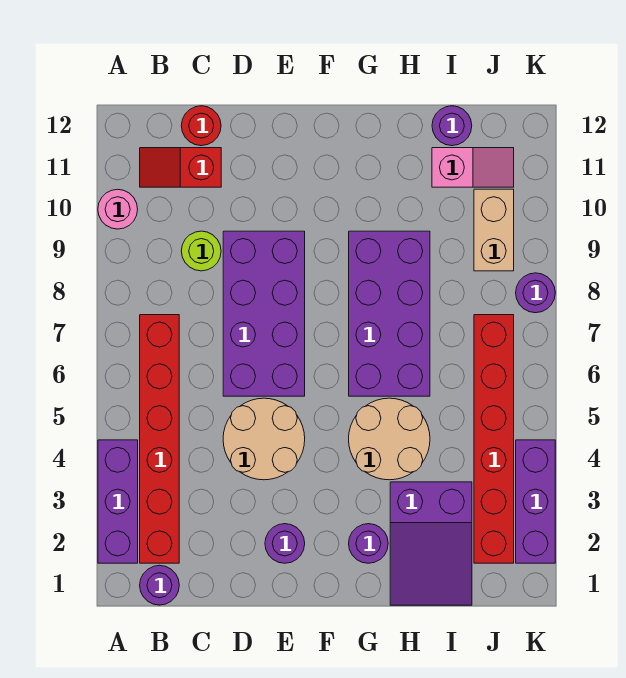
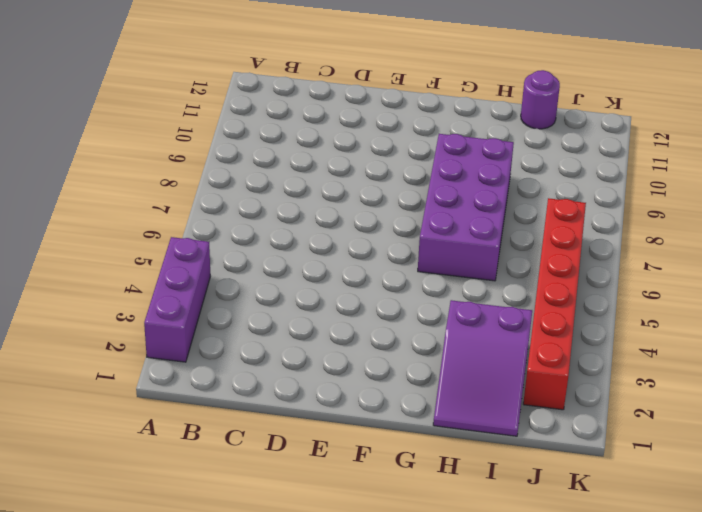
none -> pink round brick A10 level 1
none -> purple round brick B1 level 1
none -> red brick B2:B7 level 1

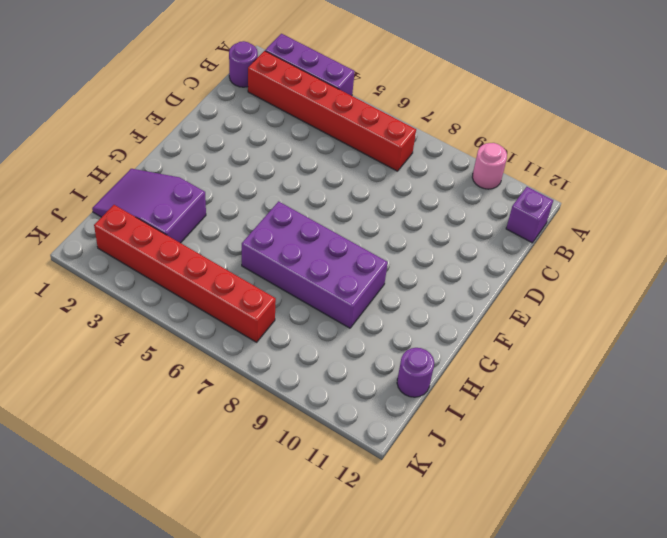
purple brick B12 level 1 -> none
none -> red slope B11:C11 level 1 top C
none -> lime round brick C9 level 1
none -> red round brick C12 level 1

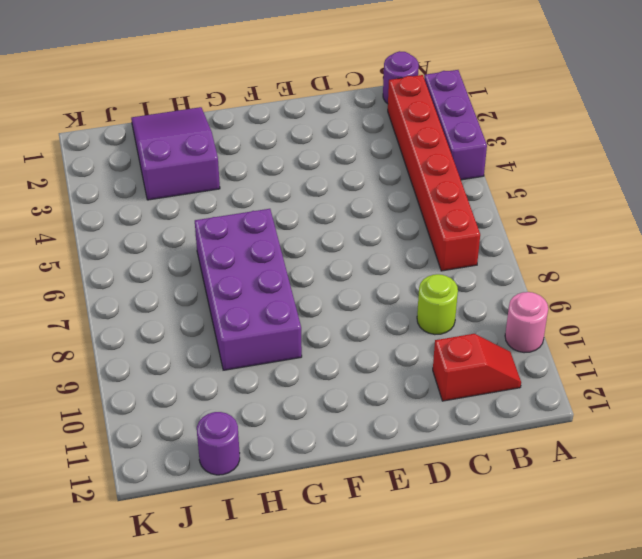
none -> red round brick C12 level 1
none -> tan round brick D4:E5 level 1
none -> purple brick D6:E9 level 1

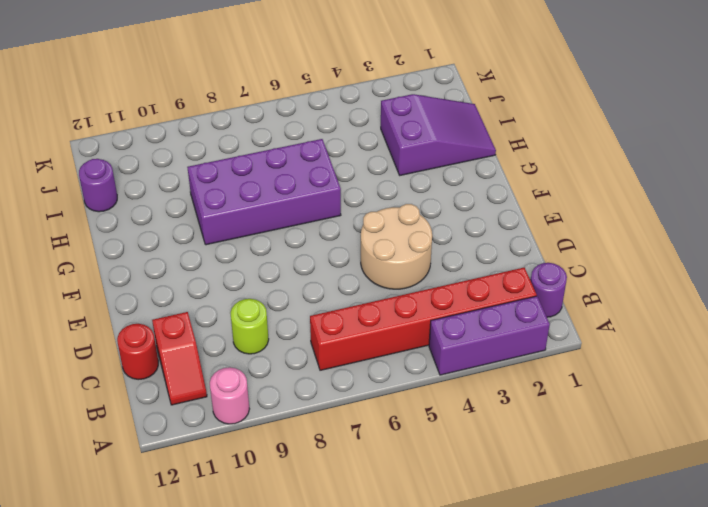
none -> purple brick D6:E9 level 1
none -> purple round brick E2 level 1
none -> purple round brick G2 level 1

